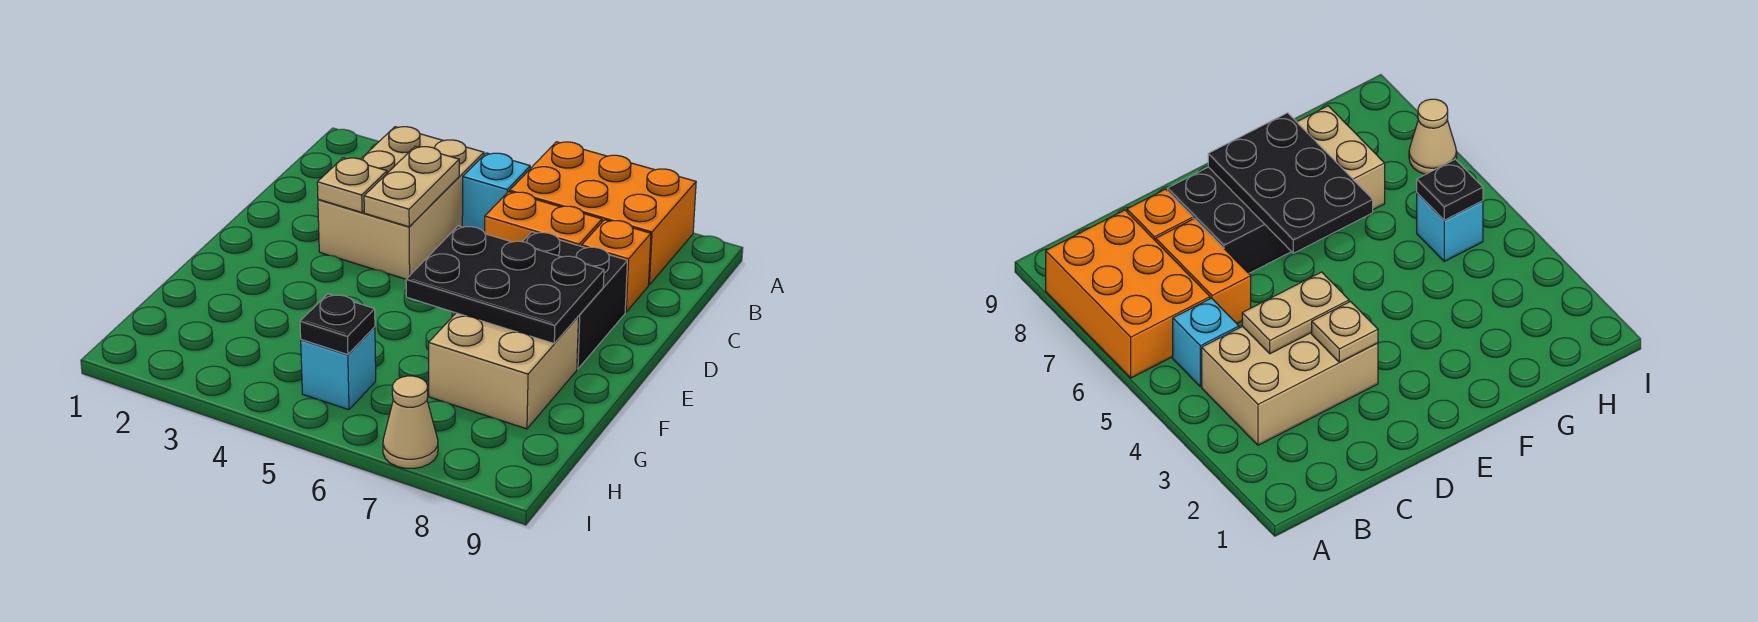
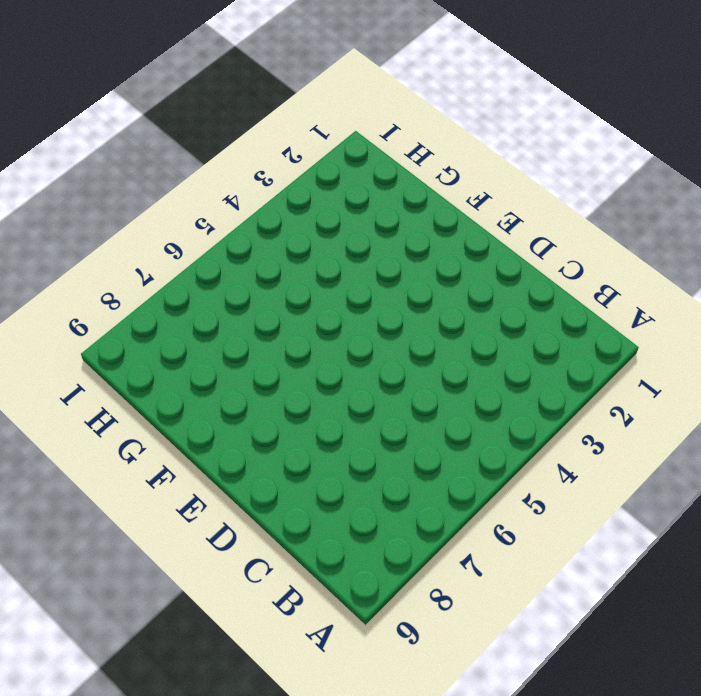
none -> orange brick A6:B8 level 1
none -> tan brick B3:D4 level 1
none -> cyan brick B5 level 1

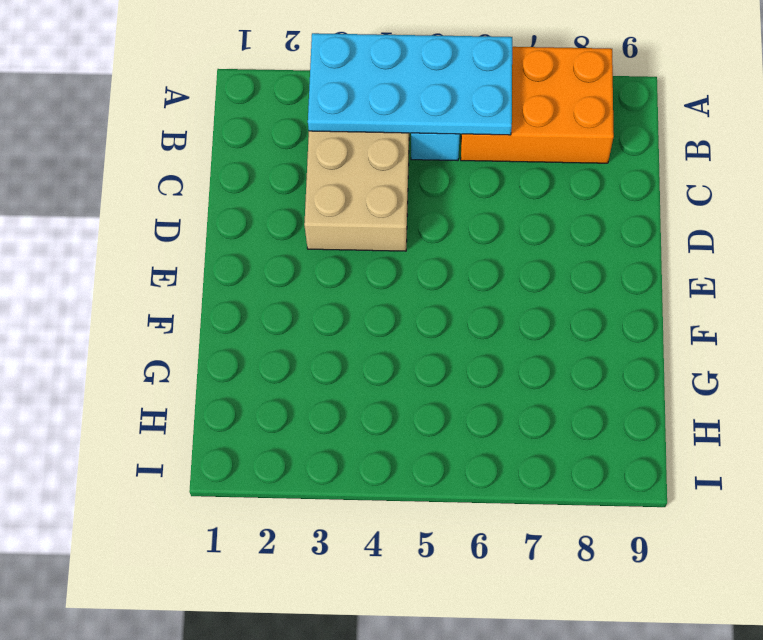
cyan plate A3:B6 level 2 -> none
none -> orange brick C6:C7 level 1
none -> orange brick C8 level 1
none -> black brick D7:E8 level 1

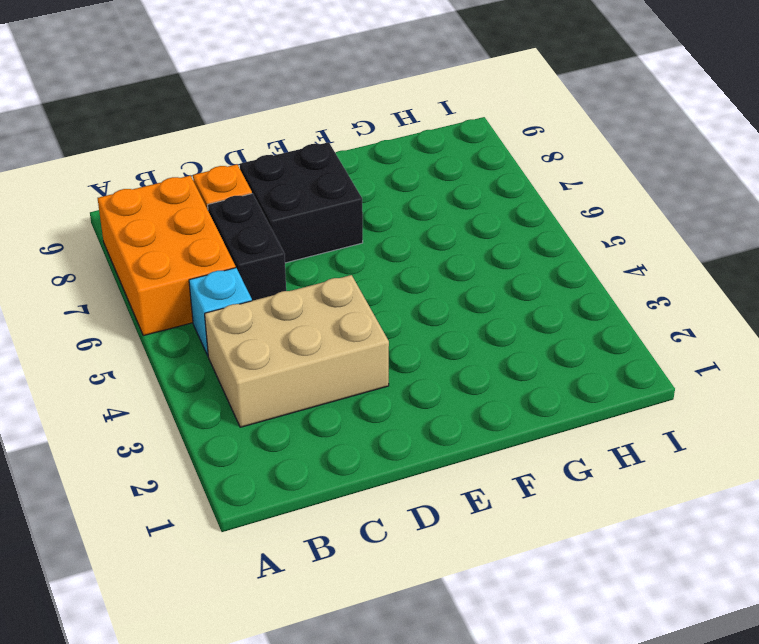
black brick C6:C7 level 1 -> orange brick C6:C7 level 1
none -> tan brick F7:G8 level 1
none -> cyan brick H5 level 1
none -> tan cone I7 level 1

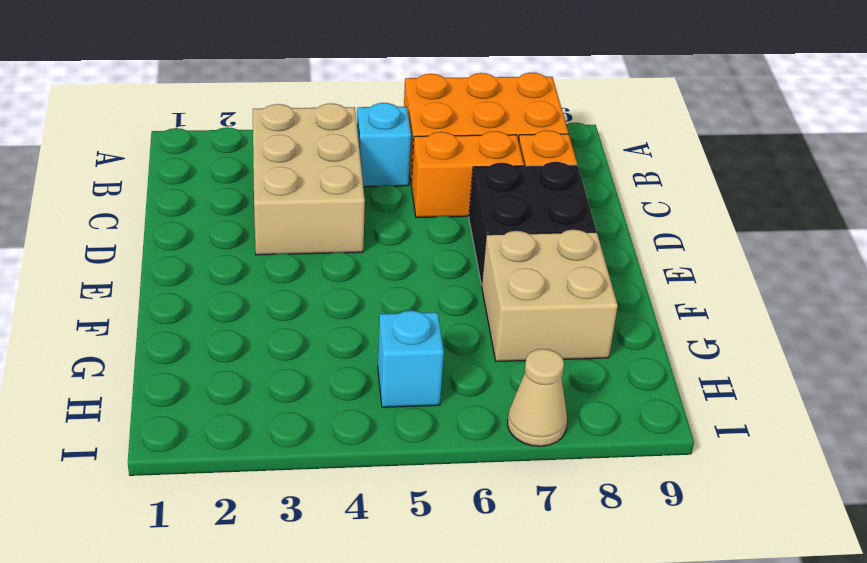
none -> tan plate C4:D4 level 2
none -> tan plate D3 level 2
none -> black plate E6:F8 level 2

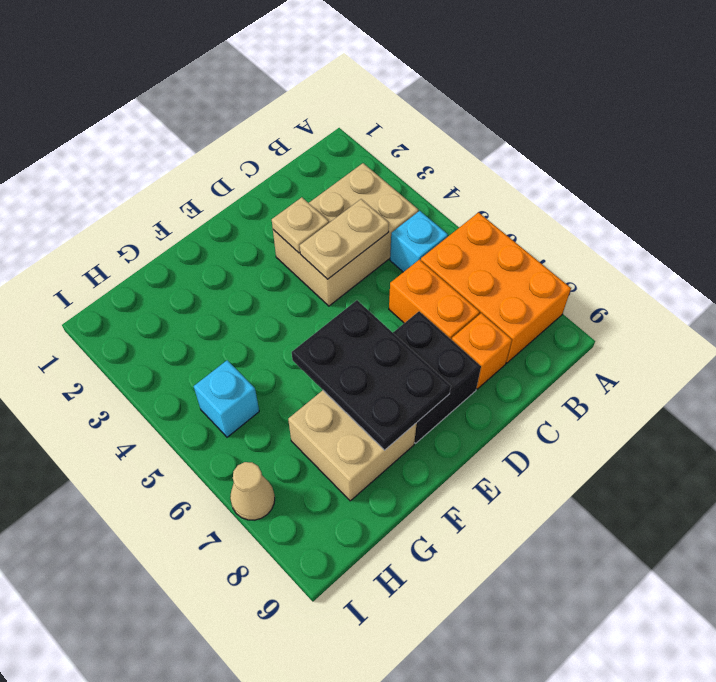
none -> black plate H5 level 2

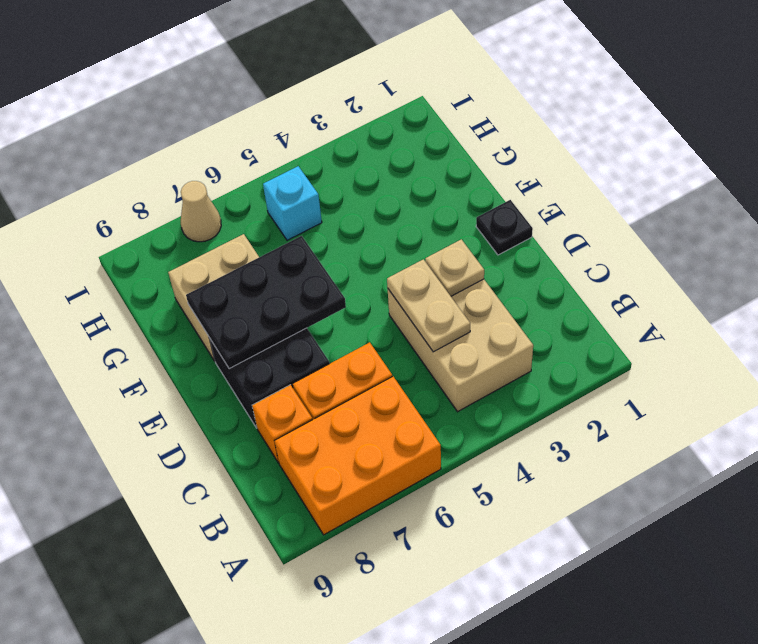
black plate E1 level 1 -> black plate H5 level 2
none -> cyan brick B5 level 1

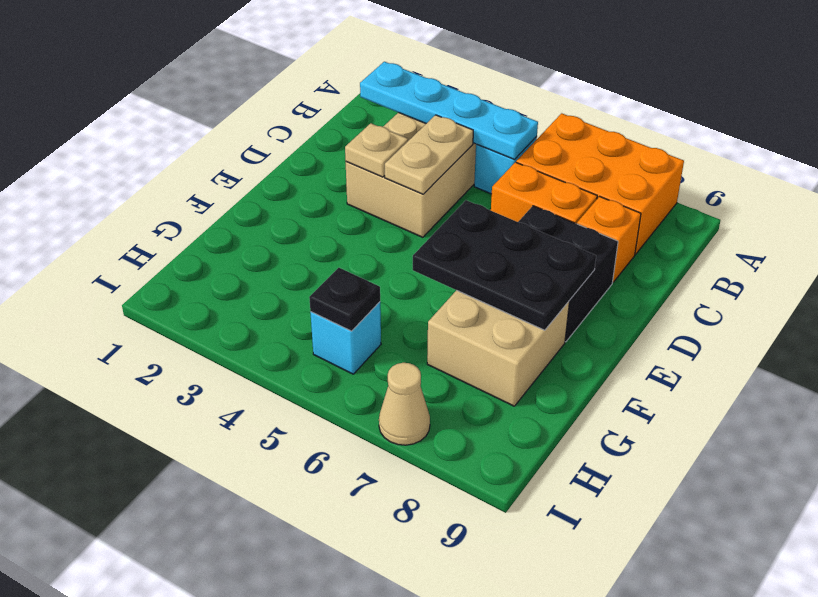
cyan plate B2:B5 level 2 -> none

